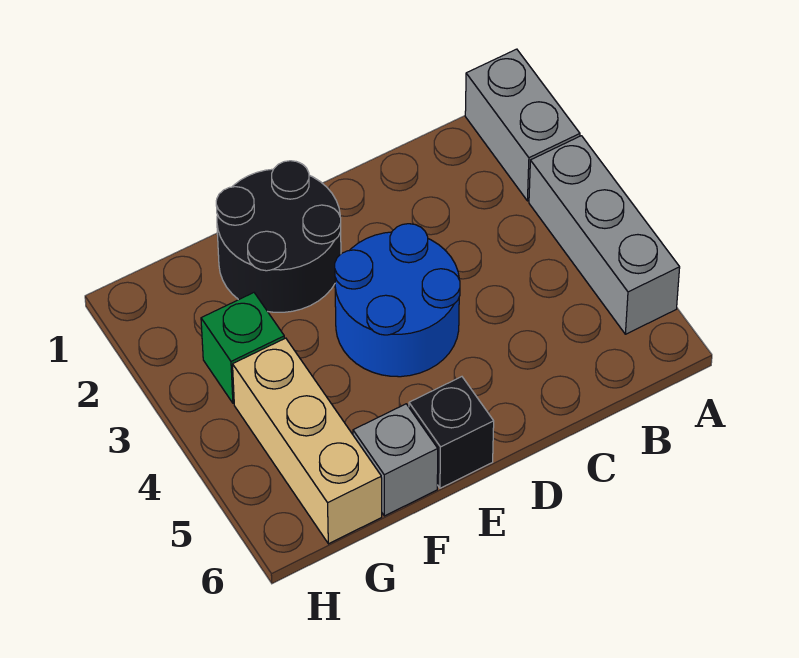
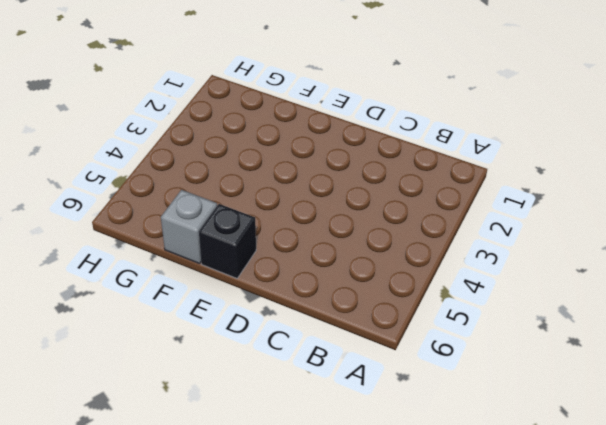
none -> grey brick A1:A2 level 1
none -> grey brick A3:A5 level 1

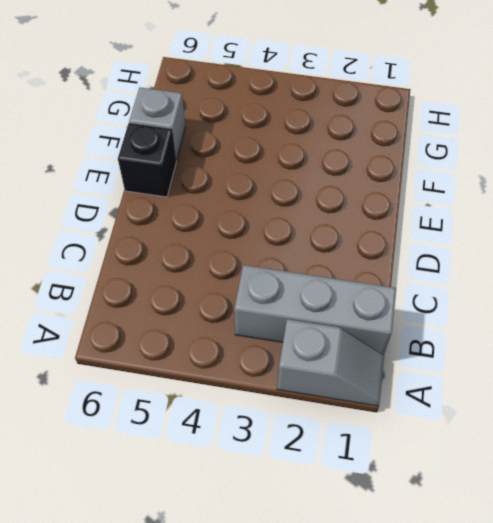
grey slope A1:A2 level 1 top 2 -> grey brick A1:A2 level 1
grey brick B1:B3 level 1 -> grey brick A3:A5 level 1
none -> blue round brick D3:E4 level 1
none -> black round brick E1:F2 level 1

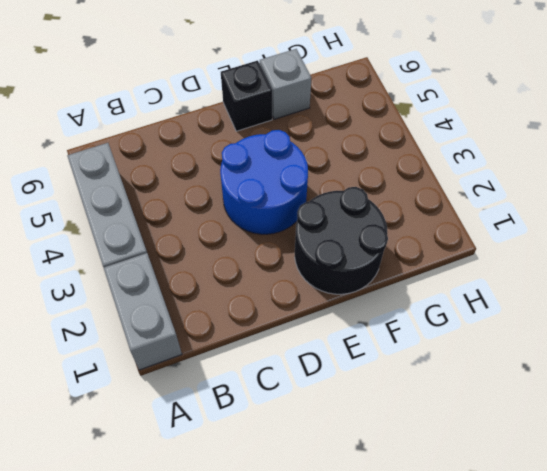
none -> green brick G3 level 1
none -> tan brick G4:G6 level 1

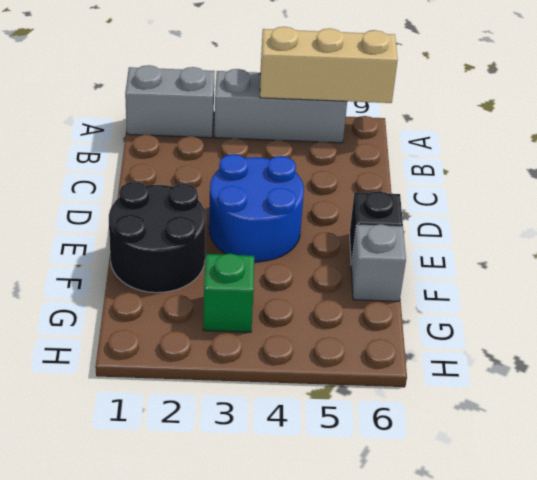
tan brick A4:A6 level 2 -> tan brick G4:G6 level 1

